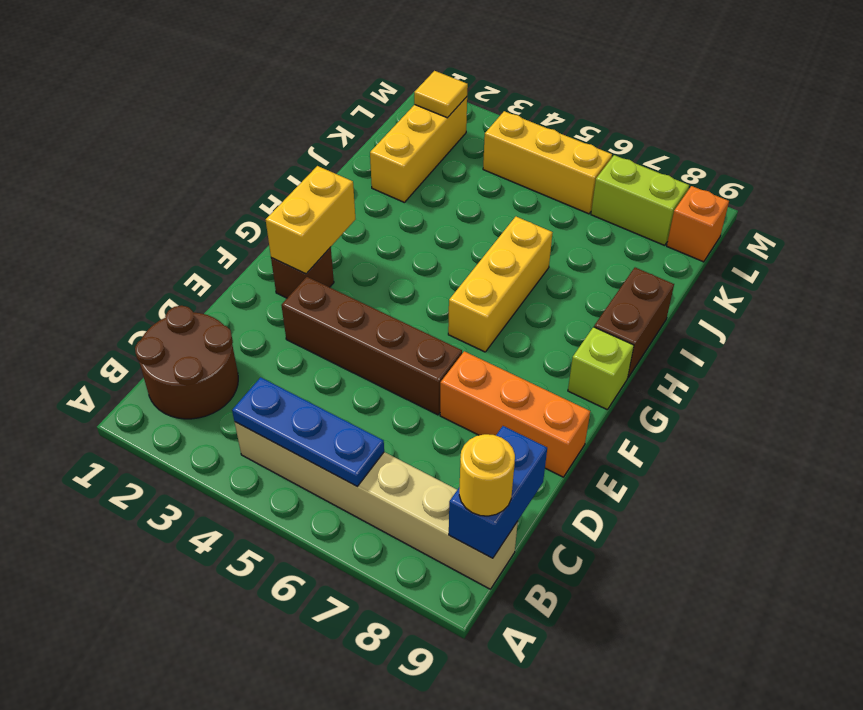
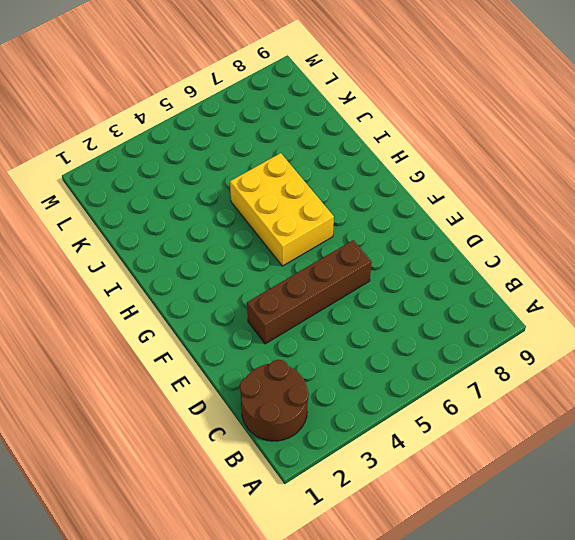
yellow brick G5:I6 level 1 -> yellow brick G6:I6 level 1
none -> tan brick B4:B9 level 1
none -> orange brick E7:E9 level 1
none -> brown brick F2 level 1

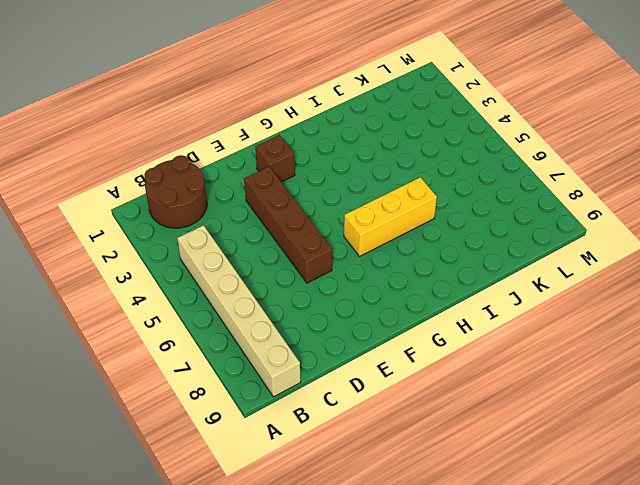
none -> orange brick E7:E9 level 1
none -> lime brick G9 level 1
none -> brown brick H9:I9 level 1

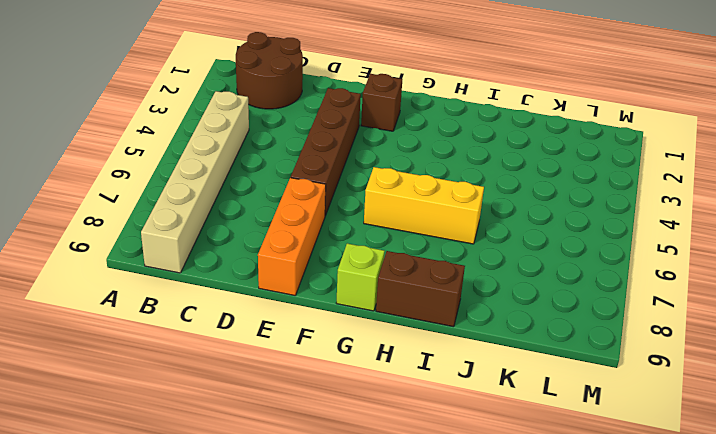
none -> yellow brick J2:L2 level 1
none -> yellow brick L4:L6 level 1
none -> lime brick L7:L8 level 1

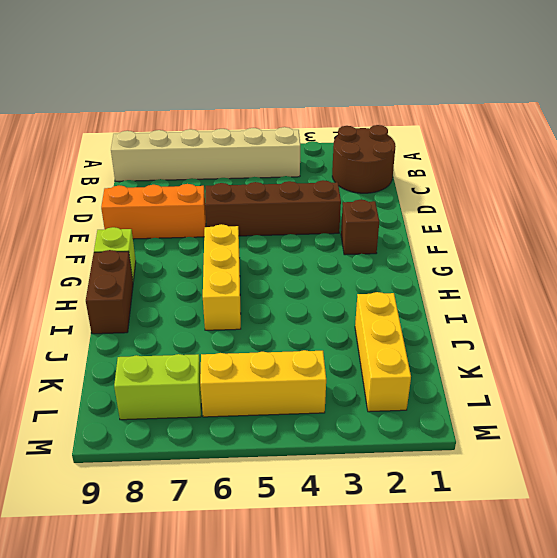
none -> orange brick L9 level 1
none -> blue plate B4:B6 level 2
none -> blue brick B9:C9 level 2

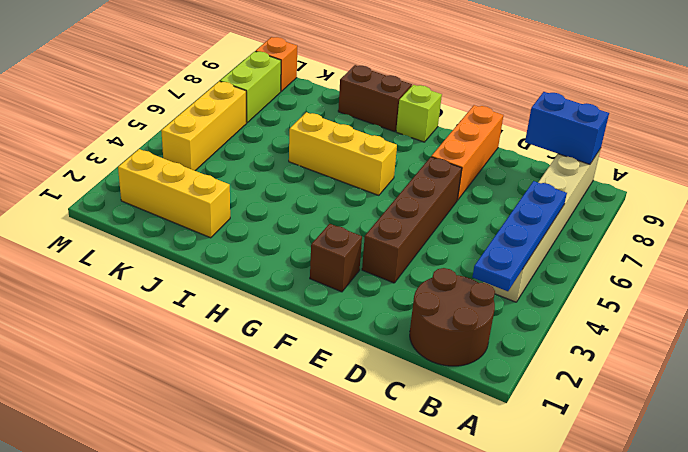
blue plate B3:B6 level 2 -> blue plate B4:B6 level 2
none -> yellow brick F2:G2 level 2
none -> yellow tile L2 level 2
none -> yellow round brick B9 level 3

